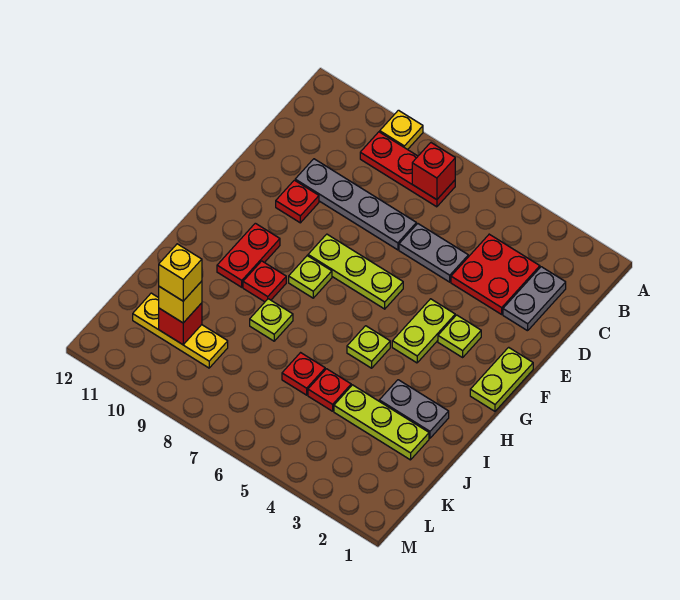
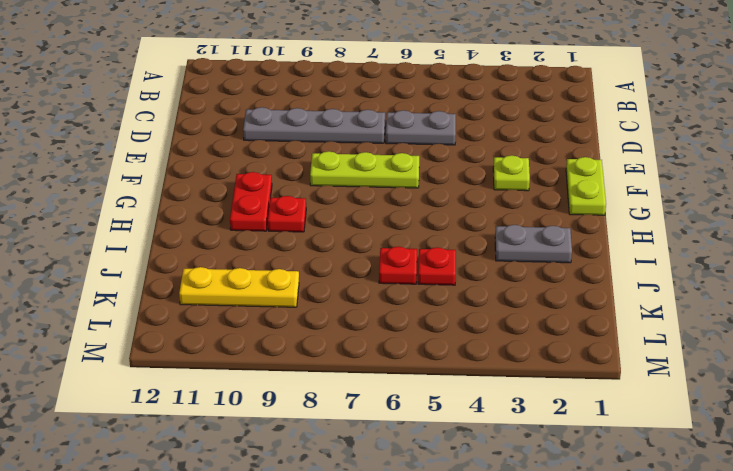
none -> yellow plate A9 level 1
none -> red plate B7:B9 level 1
none -> grey plate C2:D2 level 1

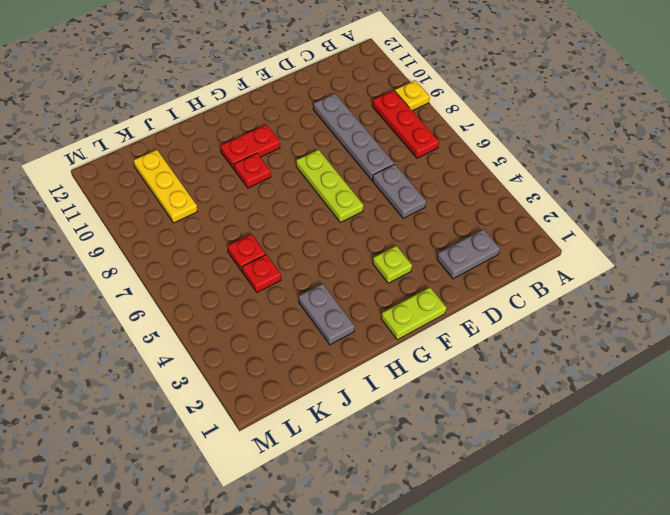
none -> red plate C3:D4 level 1
none -> red plate E10 level 1
none -> lime plate F4:G4 level 1

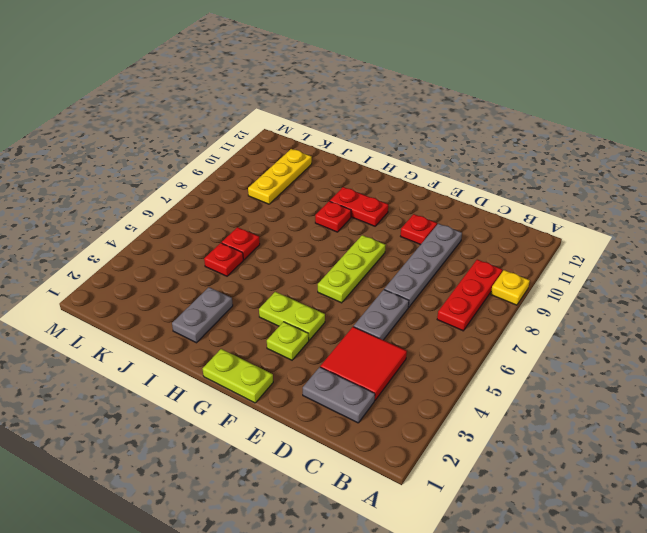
red tile C3:D4 level 1 -> red plate C3:D4 level 1
none -> lime plate G8 level 1
none -> lime plate H5 level 1
none -> lime plate I8 level 1

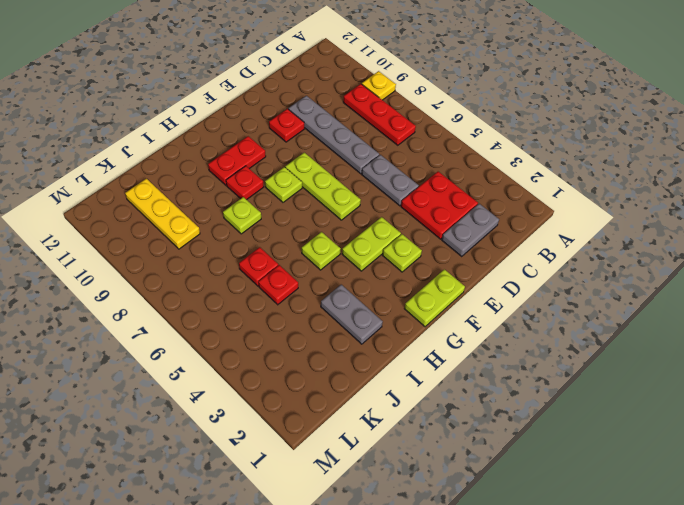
none -> lime plate J2:J4 level 1
none -> red brick B7 level 2
none -> red brick K10 level 2

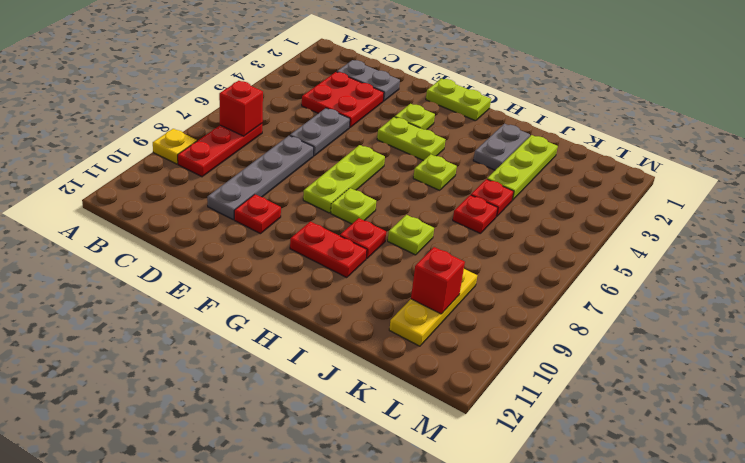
none -> yellow brick K10 level 3
none -> yellow brick K10 level 4

